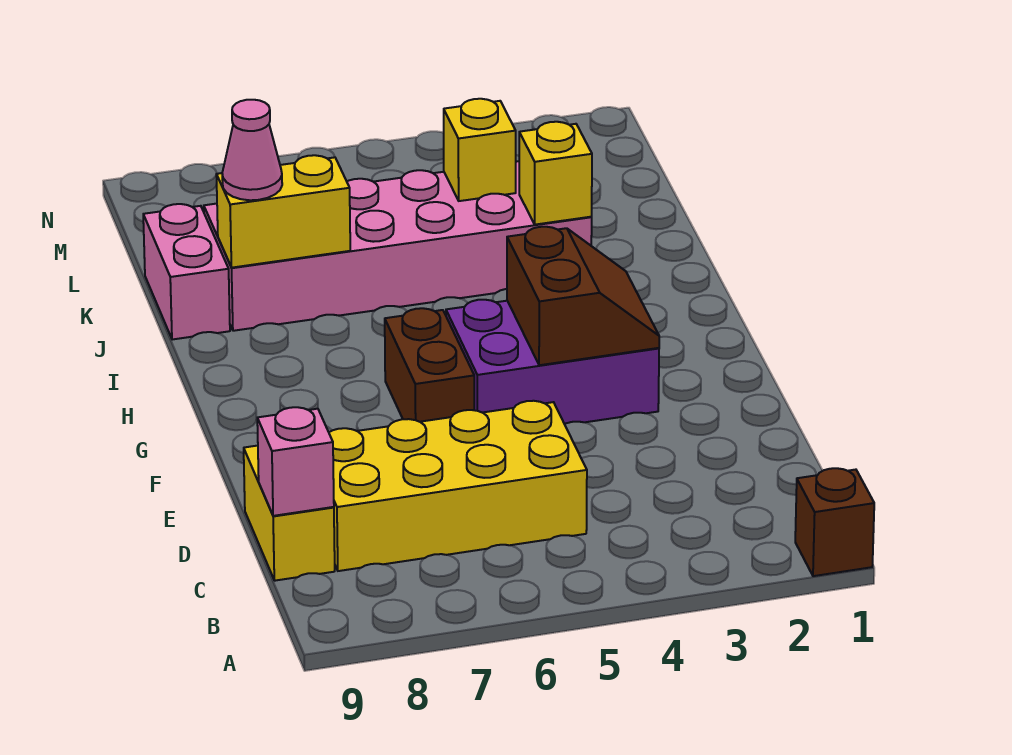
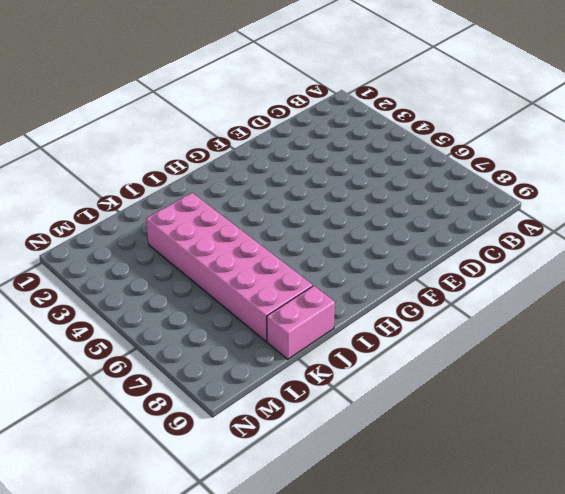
none -> brown brick A1 level 1
none -> yellow brick C5:D8 level 1
none -> yellow brick C9:D9 level 1

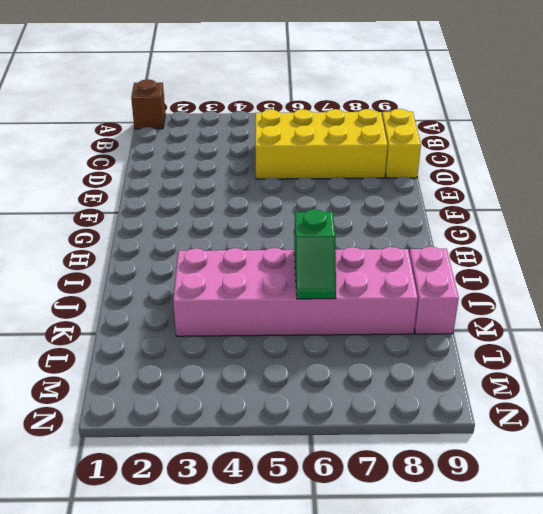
green slope J6:K6 level 2 top J -> none
none -> purple brick F3:G5 level 1
none -> brown brick F6:G6 level 1
none -> pink brick C9 level 2

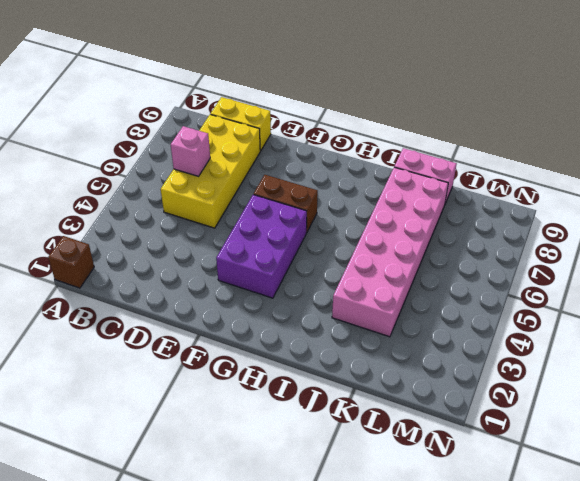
pink brick C6 level 2 -> pink brick C9 level 2
none -> brown slope F3:G4 level 2 top 4
none -> yellow brick J3 level 2
none -> yellow brick J7:J8 level 2

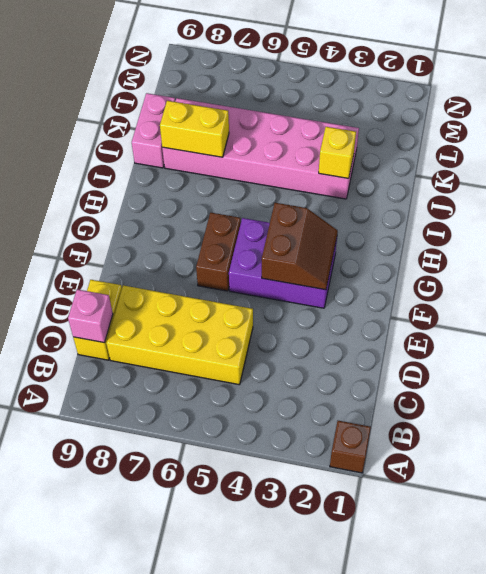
none -> yellow brick K4 level 2
none -> pink cone J8 level 3

